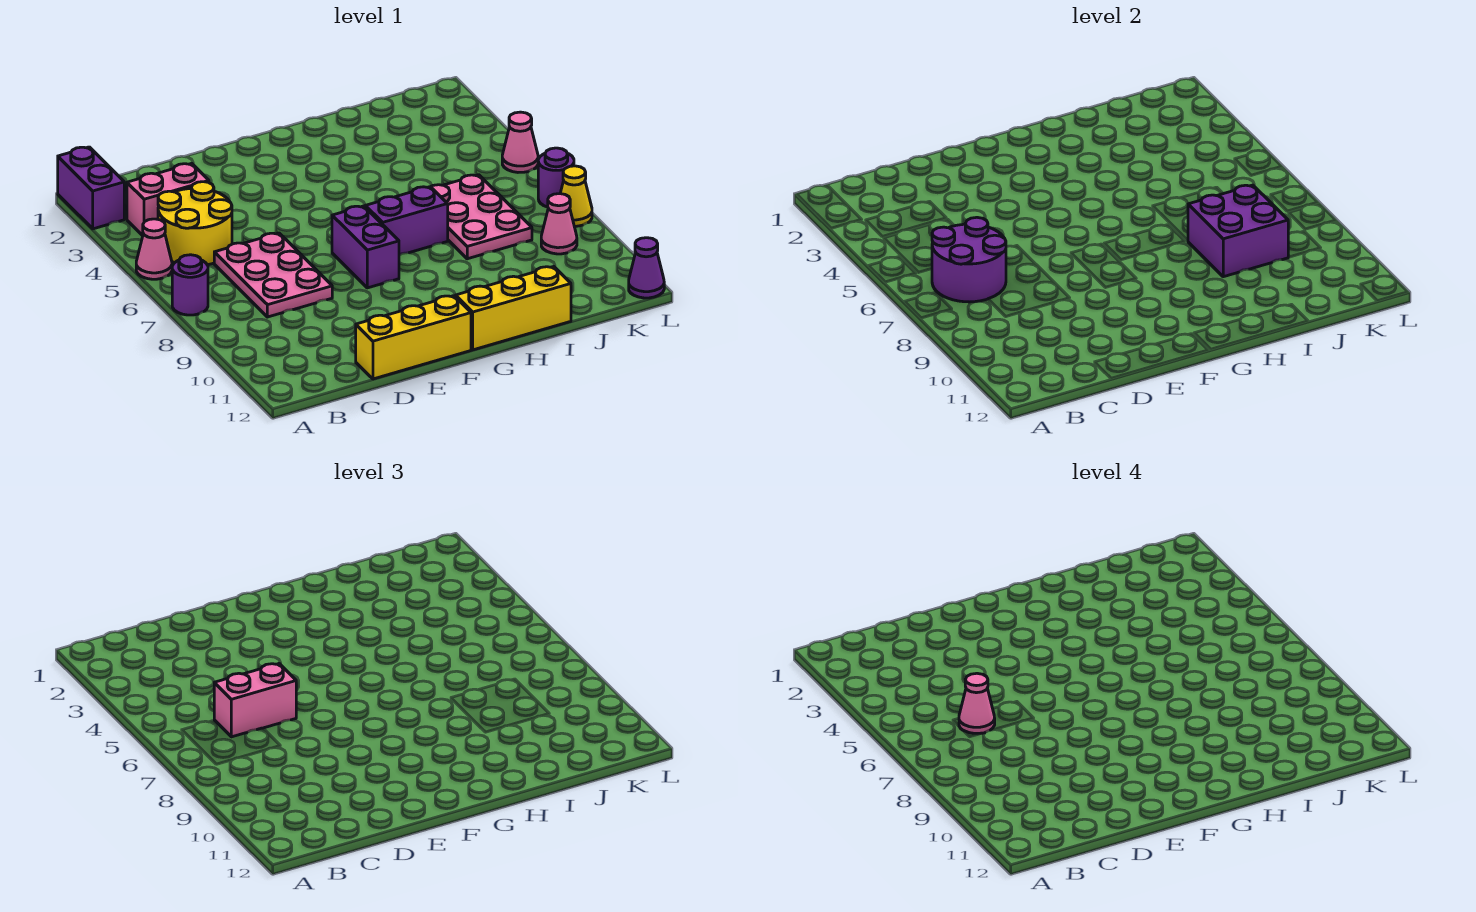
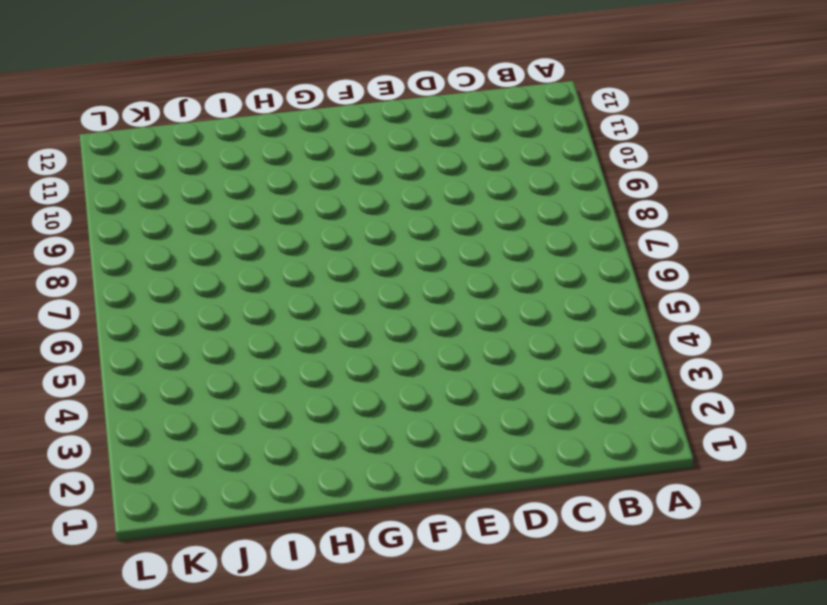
none -> purple brick A1:A2 level 1
none -> pink cone A5 level 1
none -> purple round brick A7 level 1

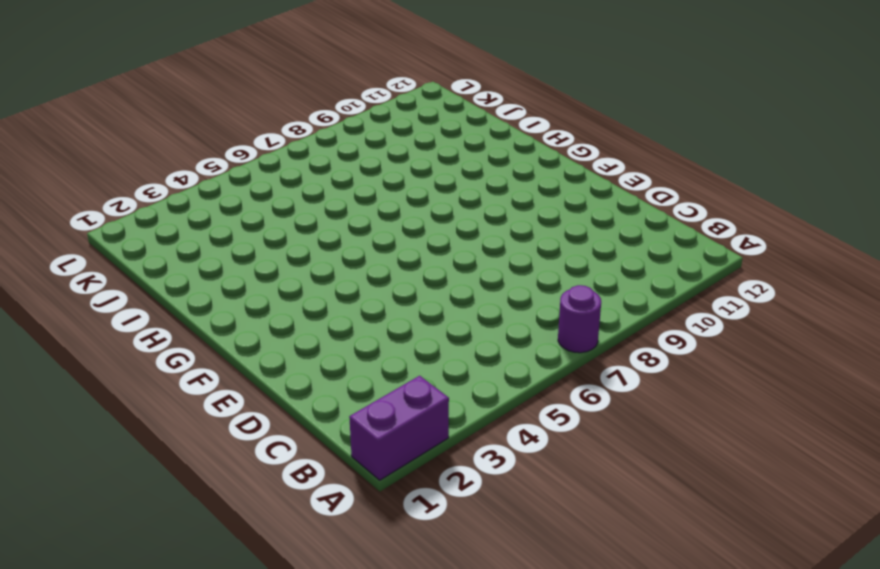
none -> pink cone A5 level 1
none -> pink brick B3:C3 level 1
none -> yellow round brick B4:C5 level 1

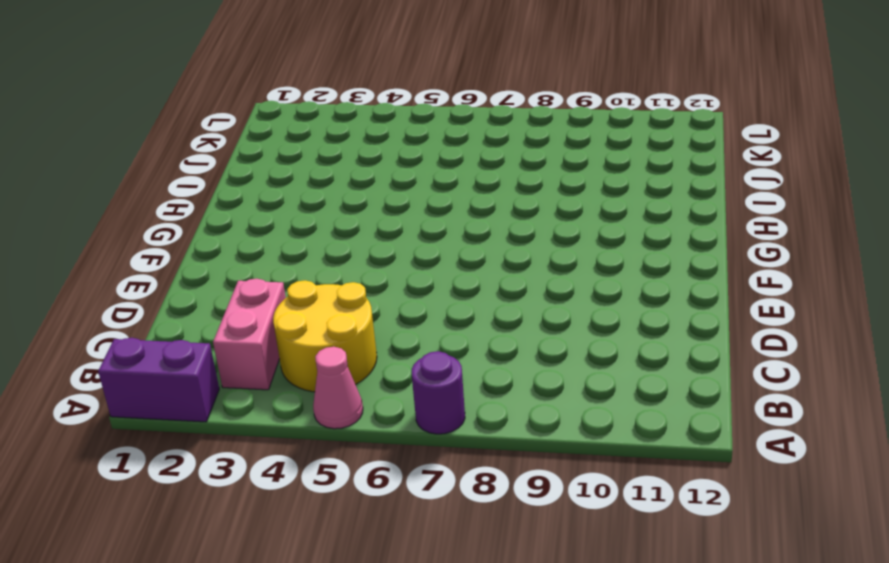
none -> pink plate C6:D8 level 1
none -> yellow brick D12:F12 level 1
none -> purple brick F7:F8 level 1

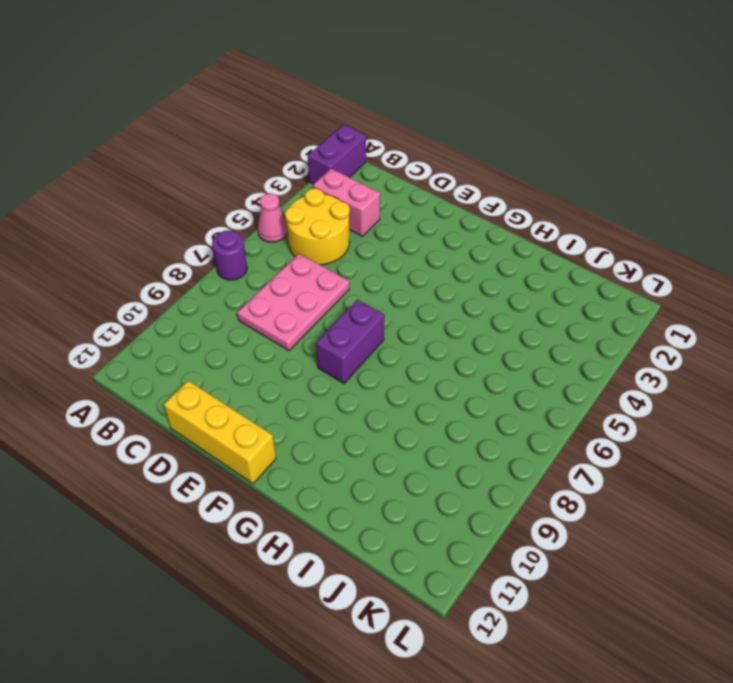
none -> purple brick G7:H7 level 1
none -> yellow brick G12:I12 level 1
none -> pink plate I6:J8 level 1

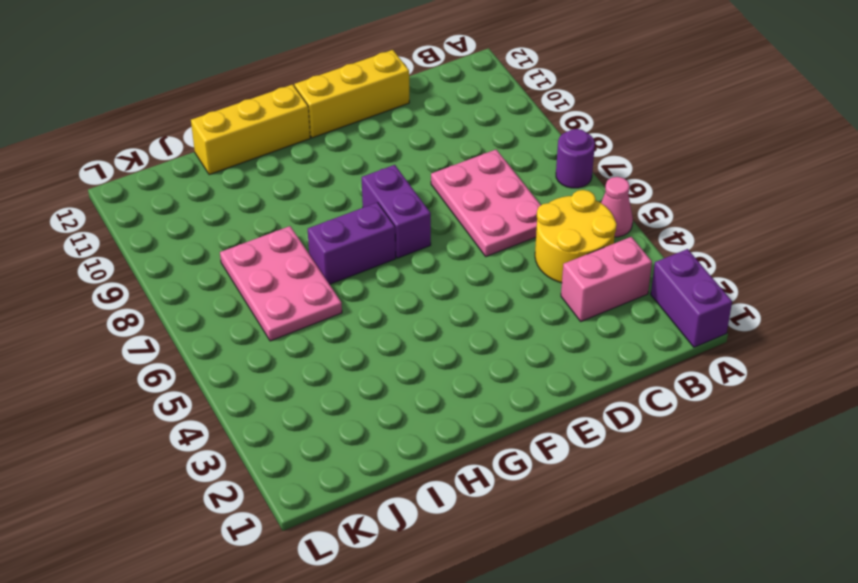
none -> pink cone K9 level 1
none -> pink cone L5 level 1
none -> purple round brick L7 level 1

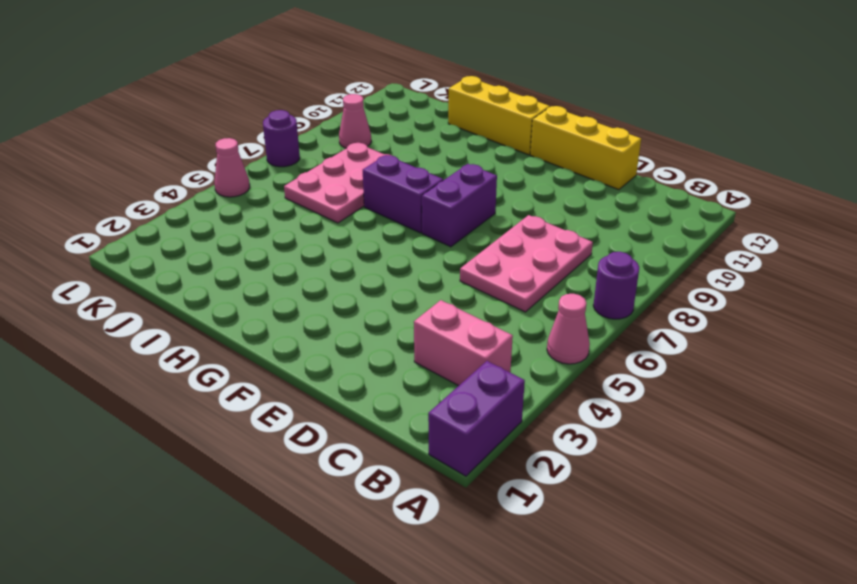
none -> yellow round brick B4:C5 level 1
none -> yellow cone L8 level 1
none -> purple cone L12 level 1

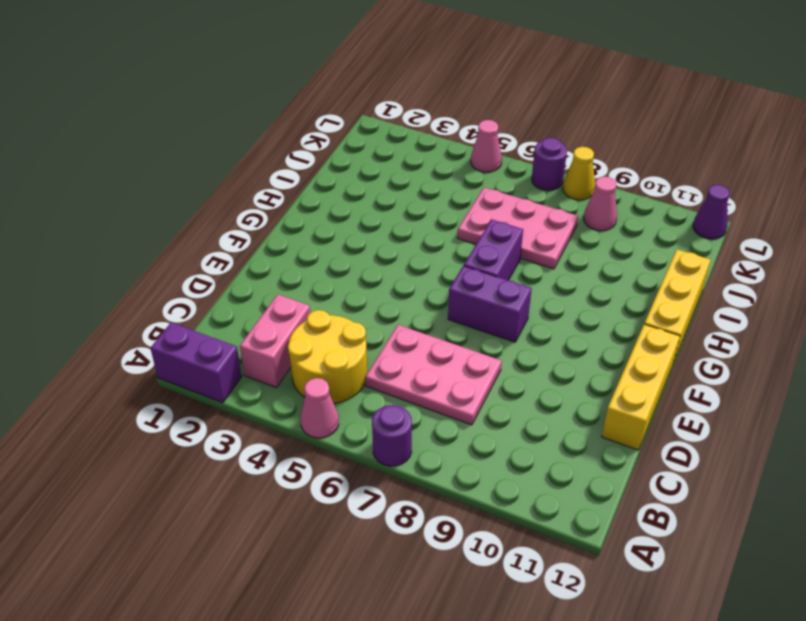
none -> purple round brick B6:C7 level 2
none -> purple brick I8:J9 level 2
none -> pink brick C6:D6 level 3

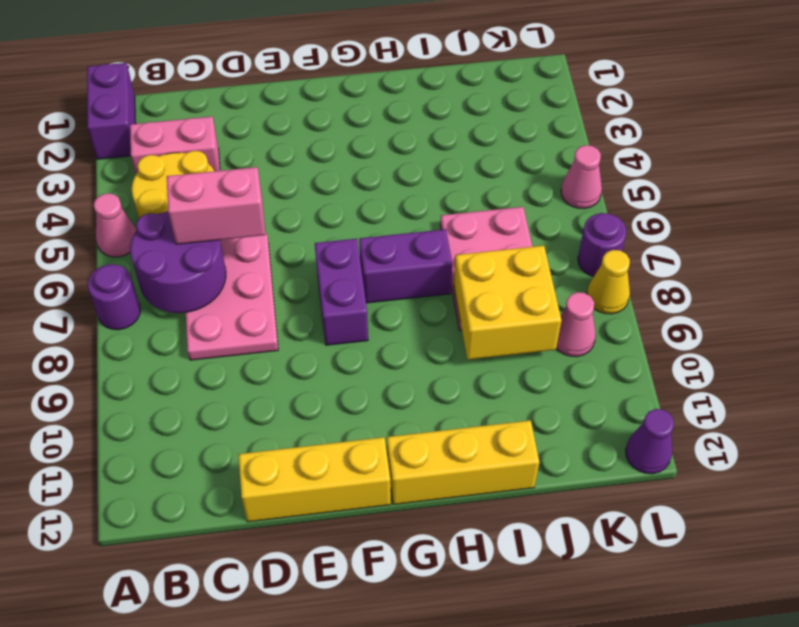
yellow brick I8:J9 level 2 -> purple brick I8:J9 level 2
none -> pink cone C6 level 4

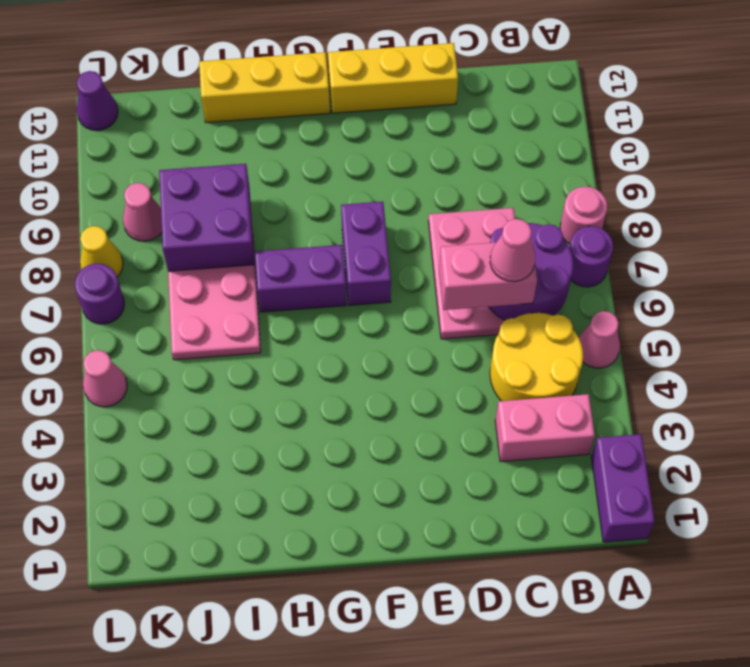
pink round brick A8 level 1 -> none

